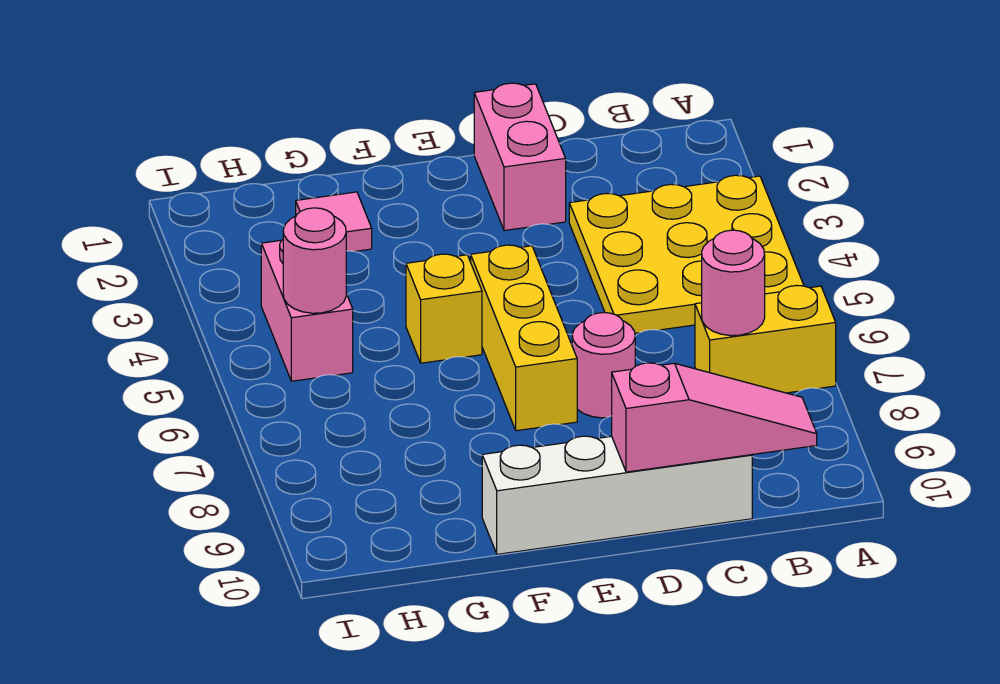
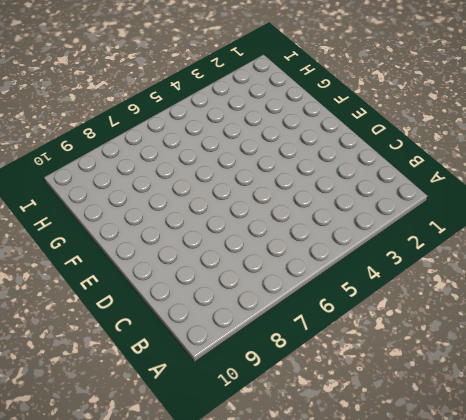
none -> yellow plate A3:C5 level 1
none -> yellow brick A7:B7 level 1
none -> white brick C10:F10 level 1

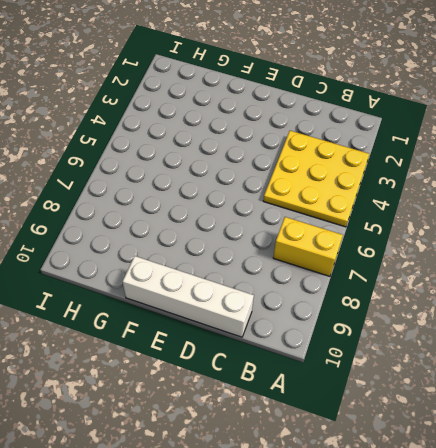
none -> pink brick D1:D2 level 1
none -> pink round brick D7 level 1
none -> yellow brick E5:E7 level 1

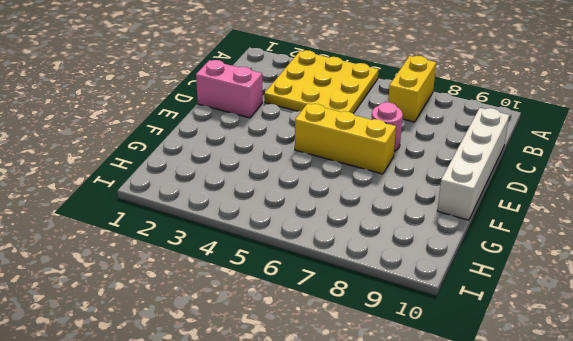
none -> yellow brick F5 level 1
none -> pink tile G2 level 1
none -> pink brick H4:H5 level 1

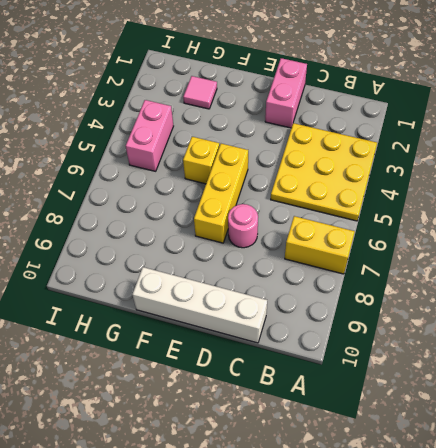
none -> pink round brick B7 level 2
none -> pink slope B10:D10 level 2 top D
none -> pink round brick H5 level 2

